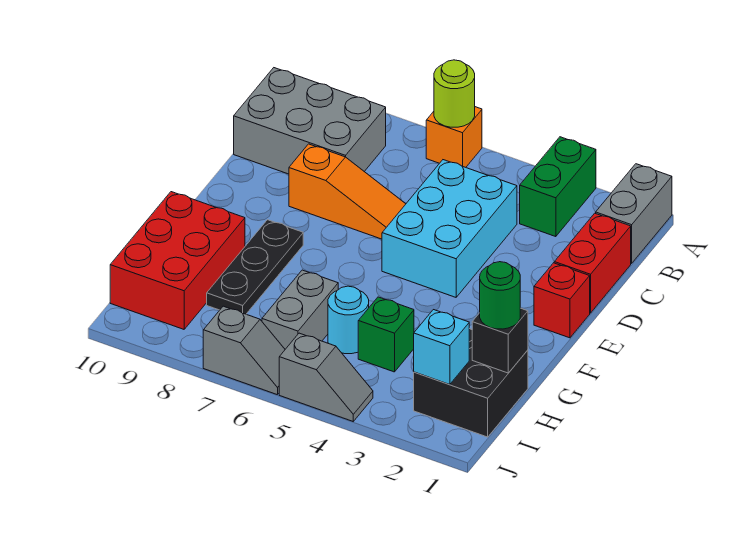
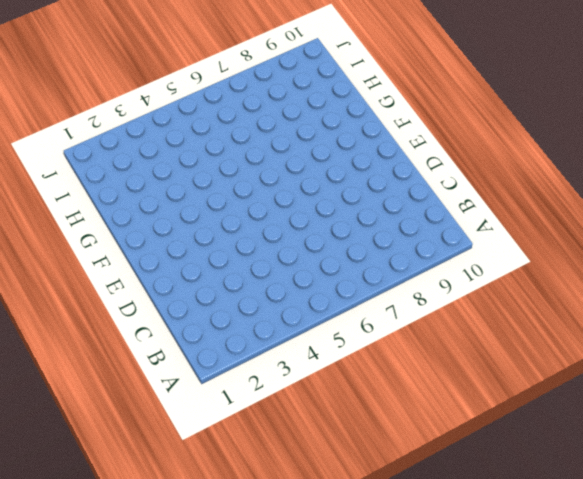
none -> grey brick A1:B1 level 1
none -> green brick A3:B3 level 1
none -> orange brick A6 level 1

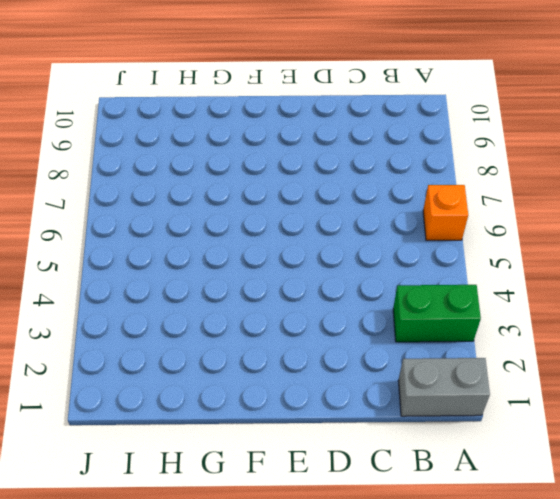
none -> grey brick B8:C10 level 1
none -> red brick C1:D1 level 1
none -> cyan brick C4:E5 level 1

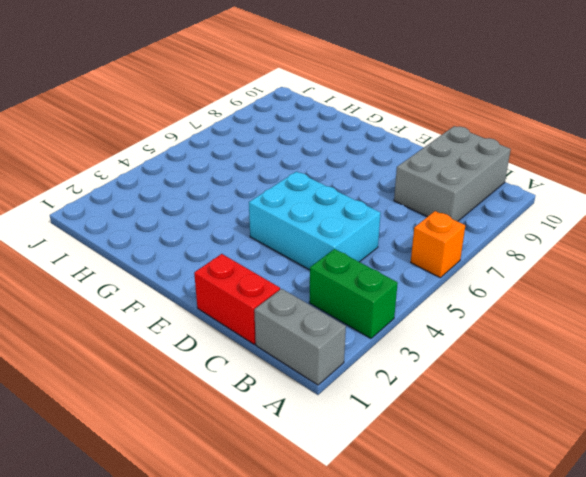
none -> orange slope D6:D8 level 1 top 8
none -> red brick E1 level 1
none -> black plate F8:H8 level 1

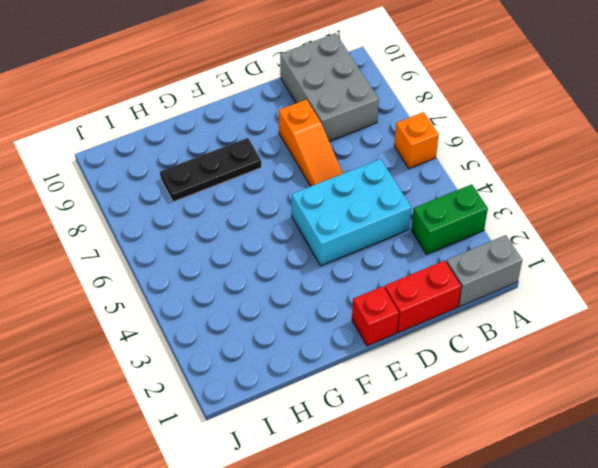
none -> red brick G9:I10 level 1
none -> black brick H1:I2 level 1
none -> green brick H4 level 1

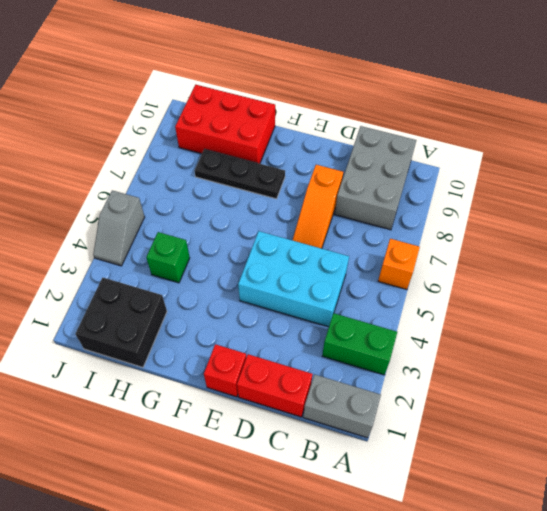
none -> cyan round brick H5 level 1
none -> grey brick H6:I6 level 1
none -> grey slope J6:J7 level 1 top 7

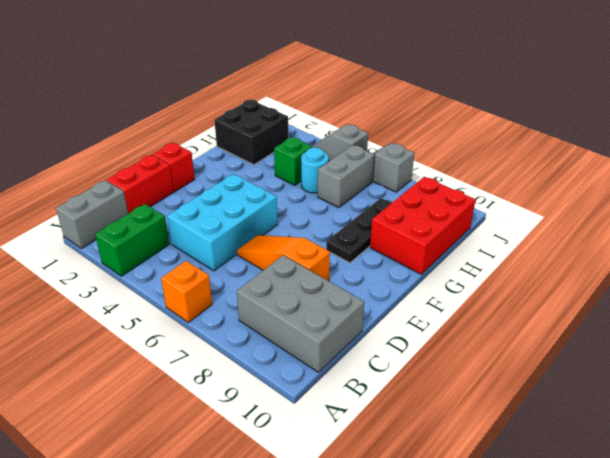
none -> lime round brick A6 level 2
none -> black brick H1 level 2
none -> cyan brick I2 level 2

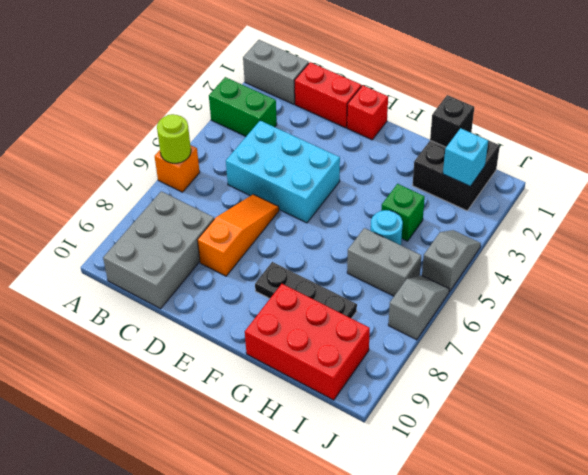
none -> green round brick H1 level 3

